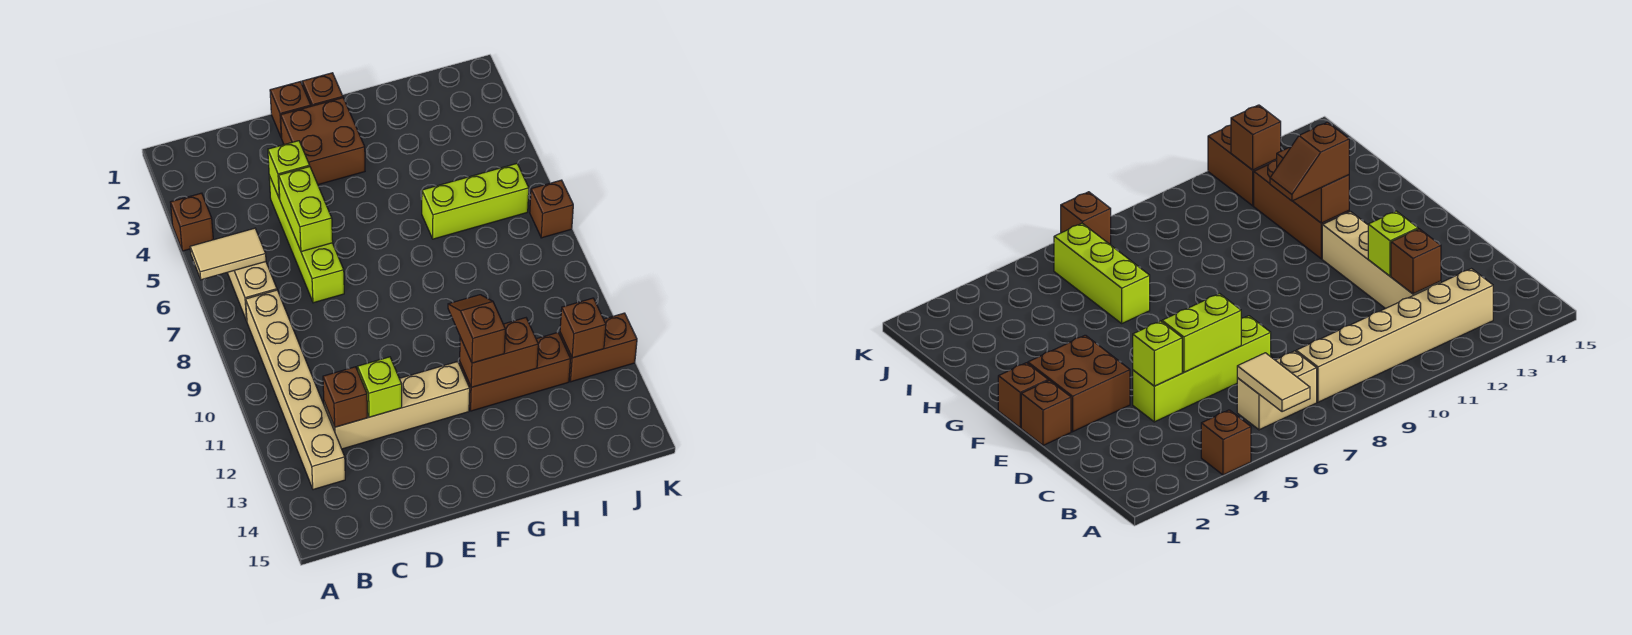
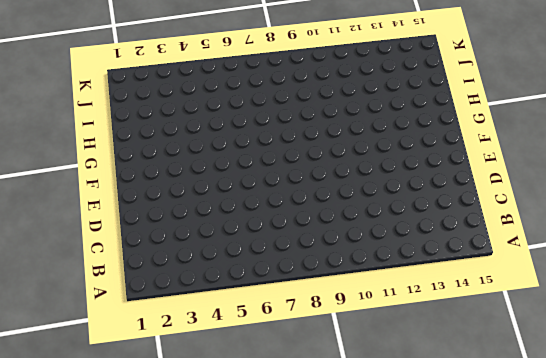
none -> brown brick A4 level 1
none -> tan brick B6:B7 level 1
none -> tan brick B8:B13 level 1

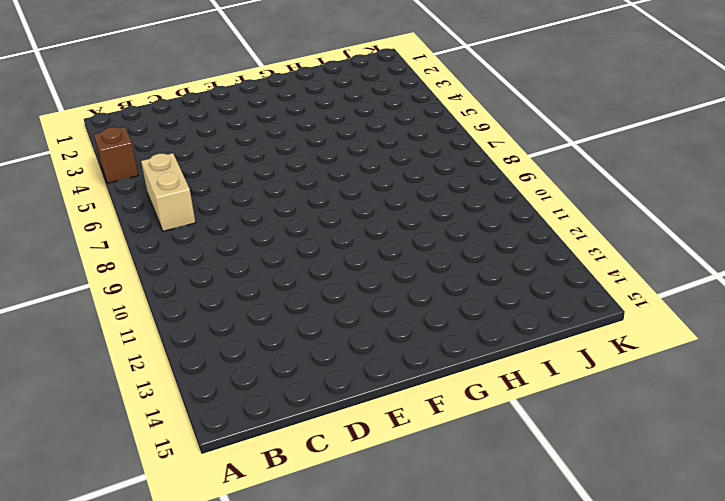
none -> tan brick B8:B13 level 1
none -> tan brick C12:F12 level 1
none -> lime brick D4:D7 level 1

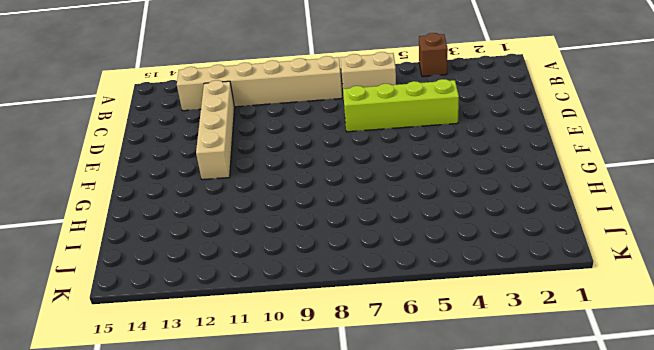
none -> brown brick E1 level 1
none -> brown brick E2:F3 level 1
none -> brown brick F1 level 1

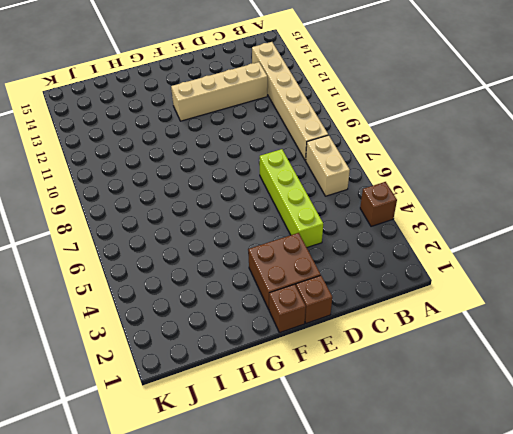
none -> brown brick G12:I12 level 1
none -> lime brick H6:J6 level 1
none -> brown brick J12:K12 level 1

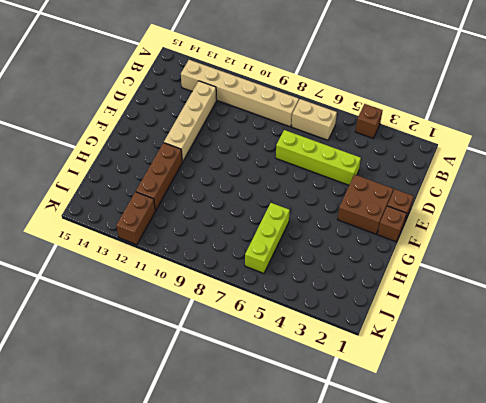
none -> brown brick K7 level 1
none -> tan tile A6:B6 level 2
none -> brown brick C12 level 2

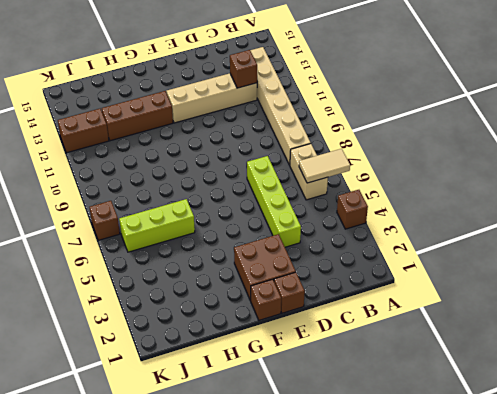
none -> lime brick D4 level 2
none -> lime brick D5:D6 level 2
none -> lime brick D12 level 2

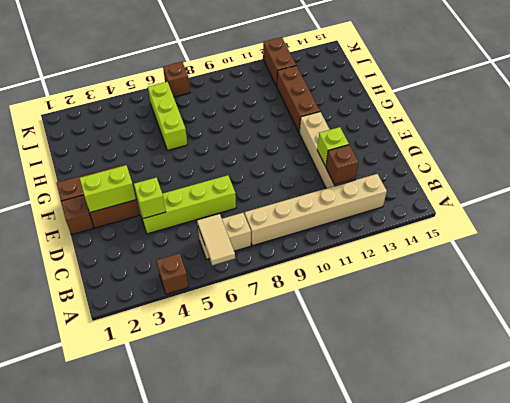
lime brick E2:E3 level 2 -> lime brick D5:D6 level 2
none -> brown brick G12:H12 level 2
none -> brown brick J12 level 2
none -> brown slope G11:G12 level 3 top 12

